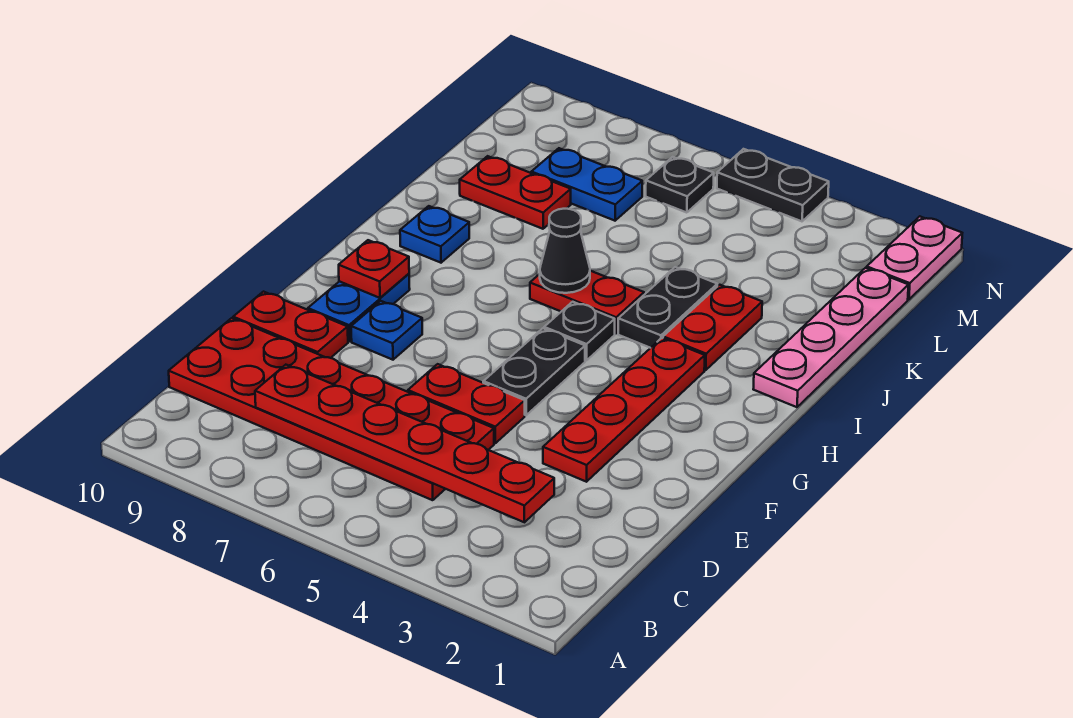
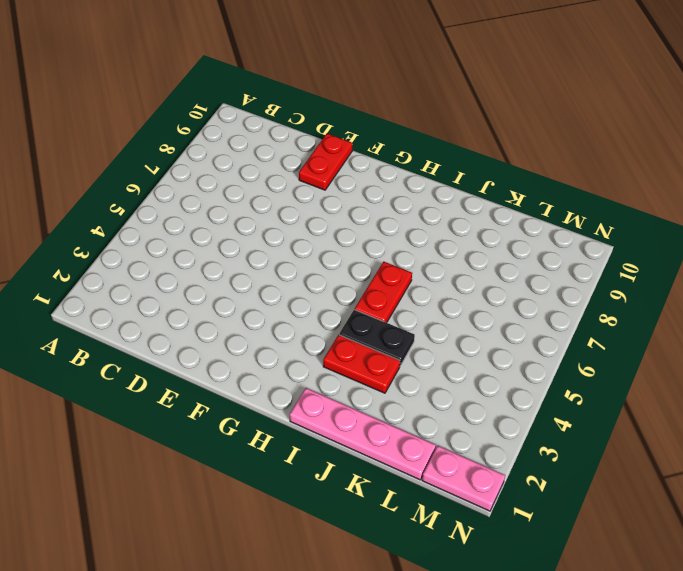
none -> red plate C5:D10 level 1
none -> red plate E3:H3 level 1
none -> red plate E5:E6 level 1

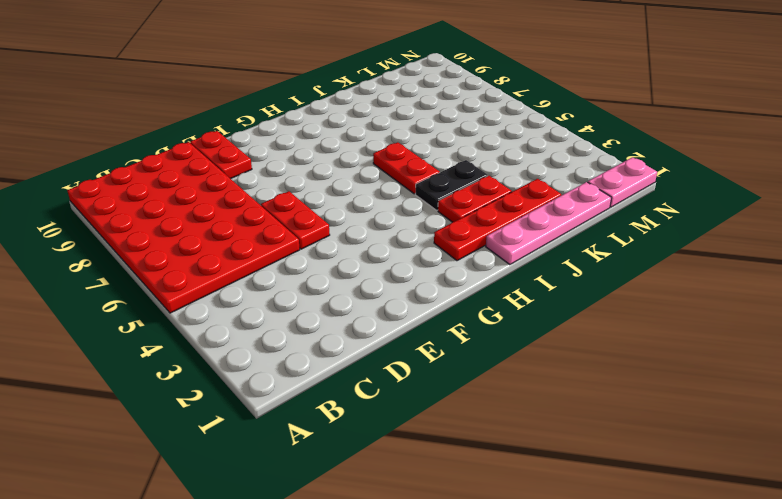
red plate A5:D10 level 1 -> red plate C5:D10 level 1
red plate H2:K2 level 1 -> red plate E3:H3 level 1
none -> black plate F5:G5 level 1
none -> blue plate F8 level 1
none -> blue plate F9:G9 level 1

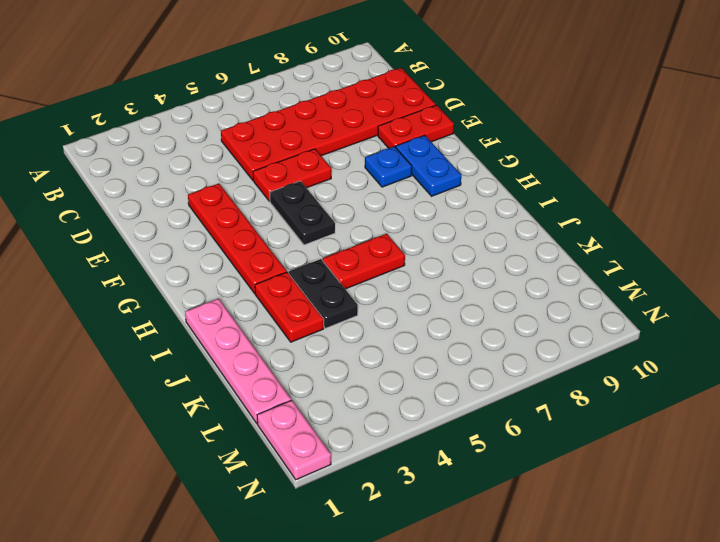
none -> black plate H5 level 1
none -> blue plate I9 level 1
none -> red plate K8:K9 level 1

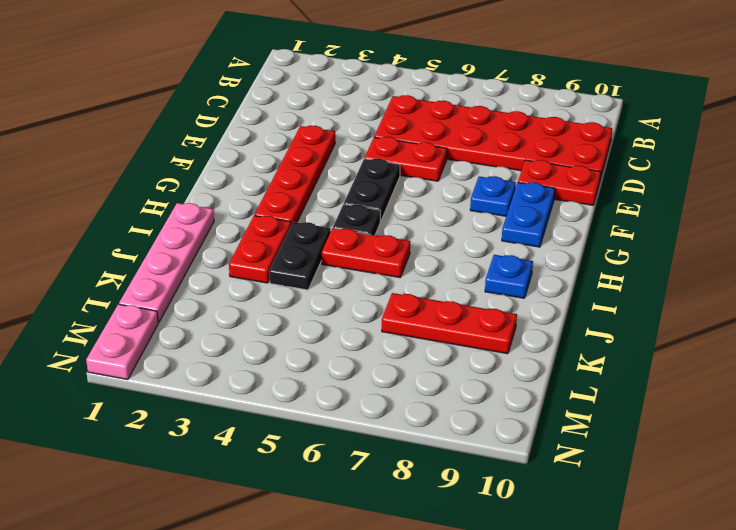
red plate K7:K9 level 1 -> red plate K8:K9 level 1
none -> blue plate L7:L8 level 1
none -> black plate M6 level 1
none -> black plate N4:N5 level 1

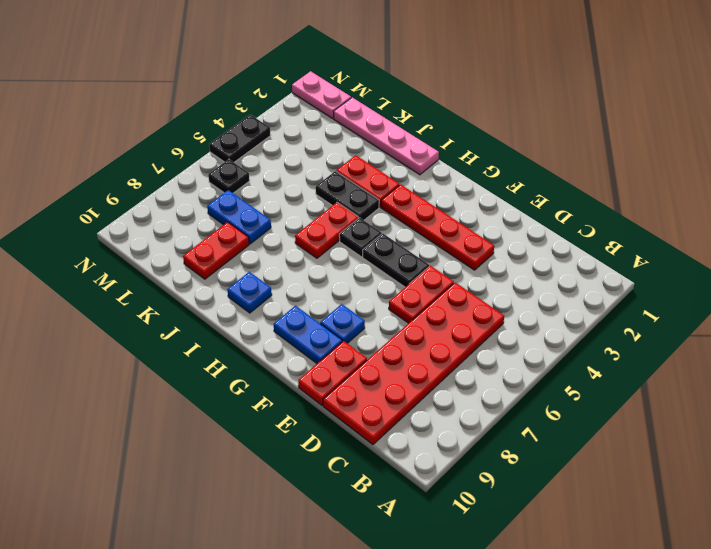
blue plate K7:L7 level 1 -> blue plate L7:L8 level 1
none -> red plate C3:C8 level 2
none -> red plate G9 level 2
none -> black cone I6 level 2

